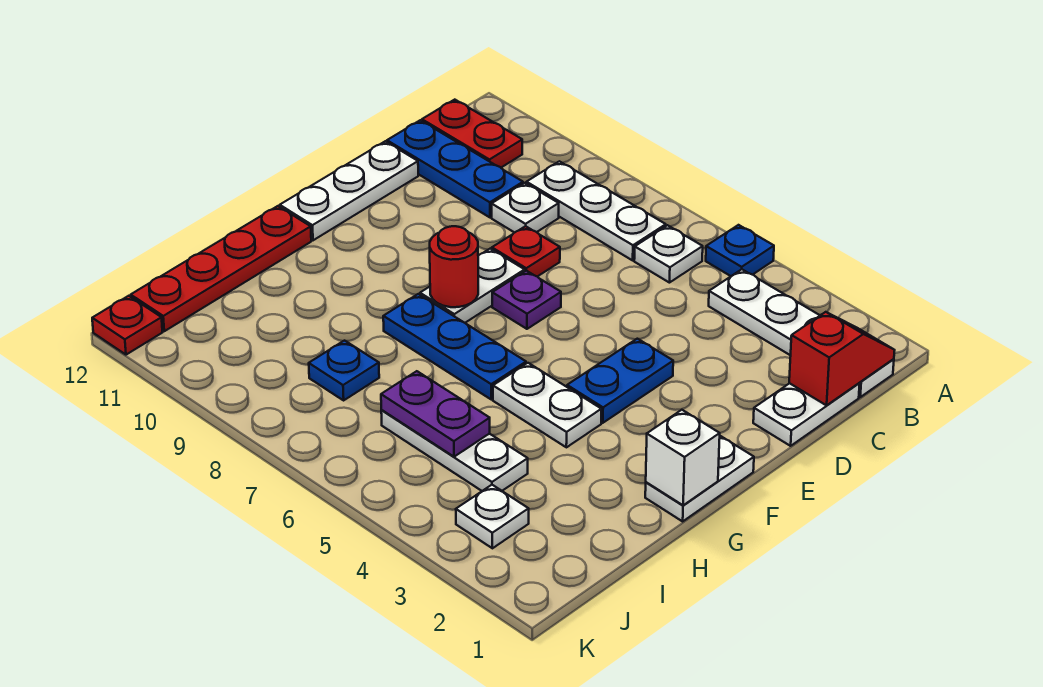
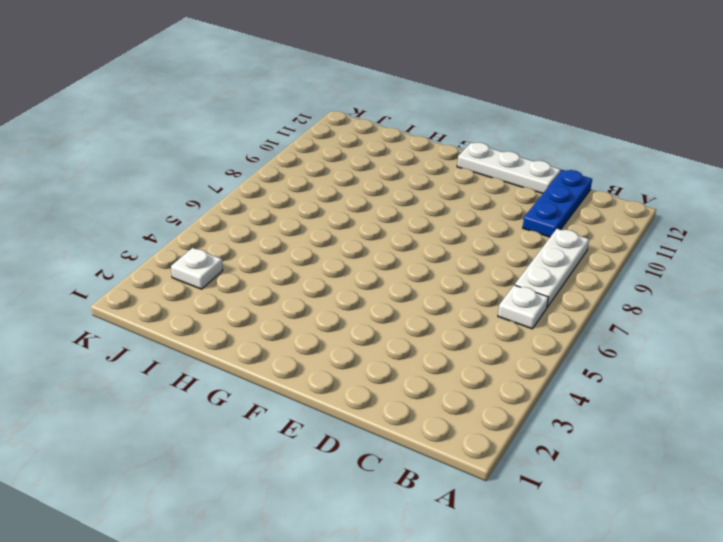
none -> blue plate A5 level 1
none -> white plate B1:B4 level 1
none -> red plate B11:B12 level 1

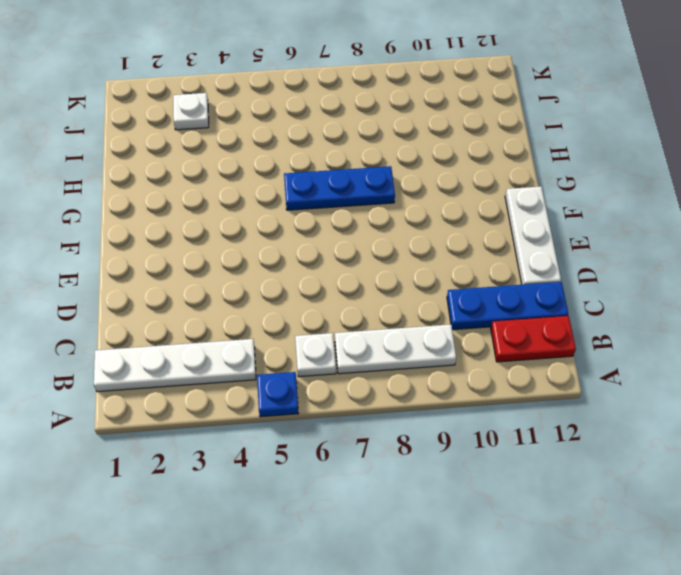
none -> white plate C1:D1 level 1
none -> white plate C9 level 1
none -> red plate D8 level 1

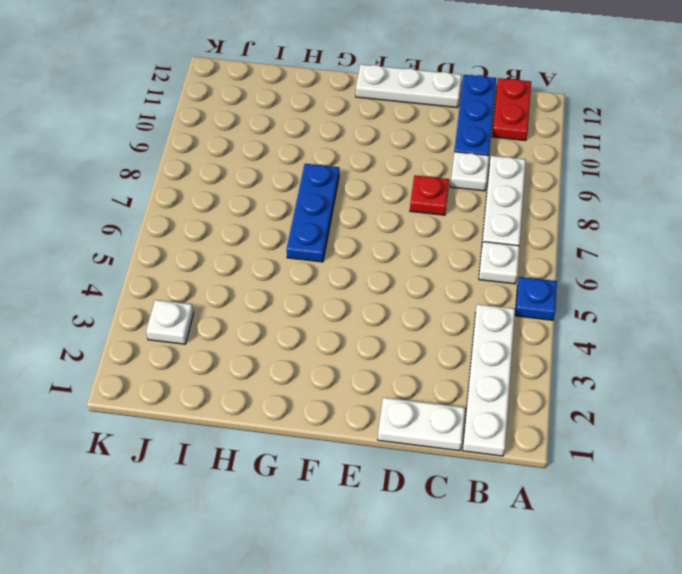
none -> blue plate E4:F4 level 1
none -> purple plate E7 level 1
none -> white plate E8:F8 level 1

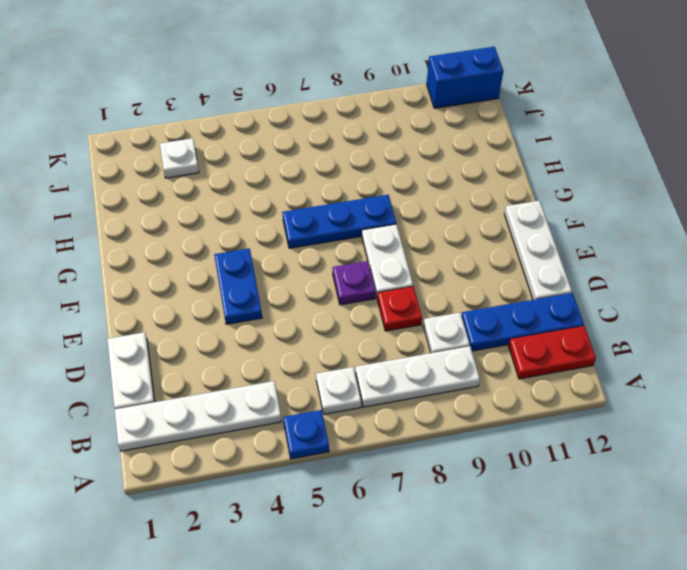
blue brick K11:K12 level 1 -> red plate K12 level 1
none -> white plate F1:G1 level 1
none -> white plate G4:G5 level 1
none -> red plate G12:J12 level 1

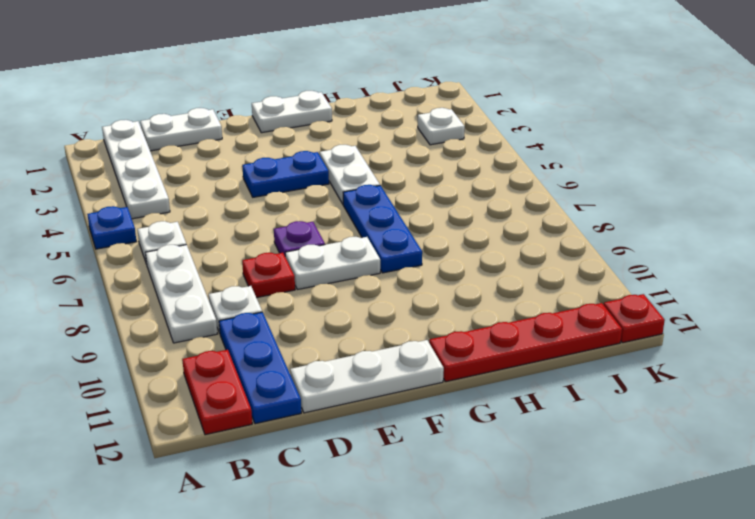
none -> white plate I4:I6 level 1
none -> blue plate I8 level 1
none -> red slope B1:C1 level 2 top C

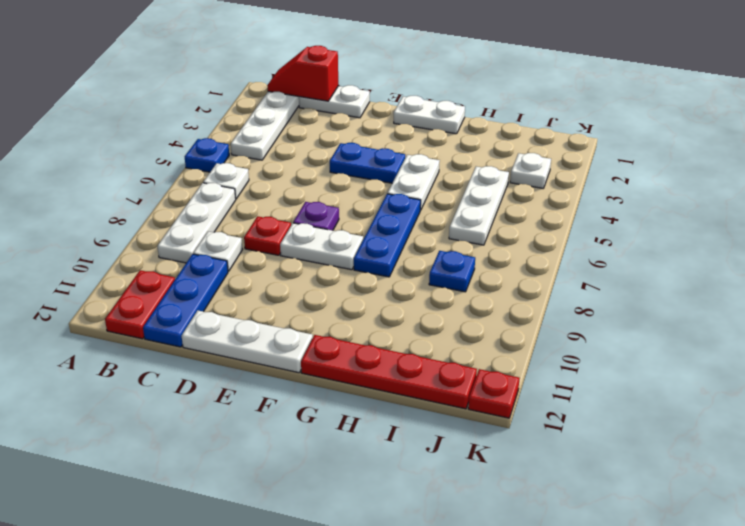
none -> red round brick F8 level 2
none -> white brick G1 level 2
none -> purple plate I5:I6 level 2

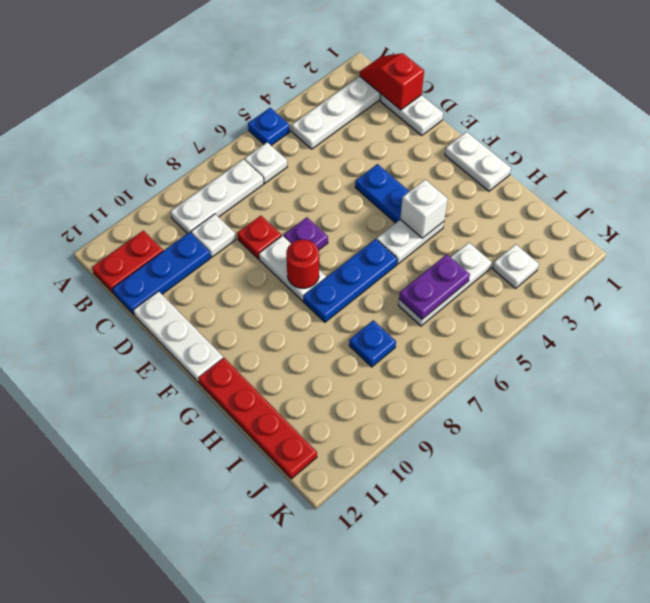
white brick G4 level 2 -> white brick G1 level 2
none -> red plate K12 level 1

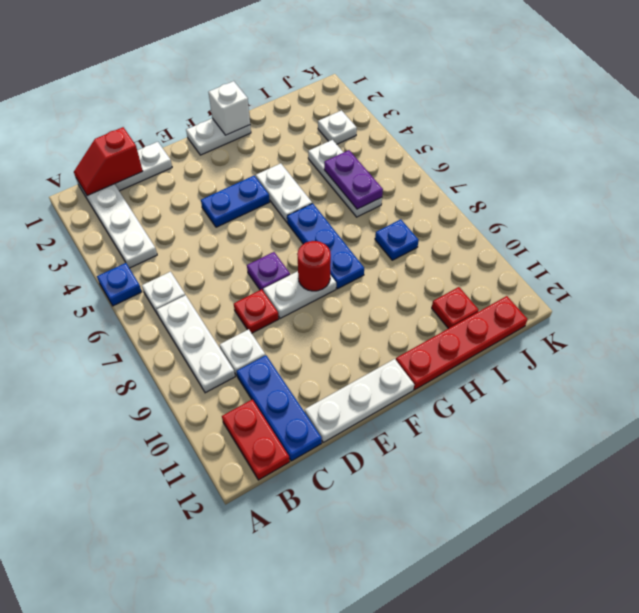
red plate I11 level 1 -> red plate K12 level 1

